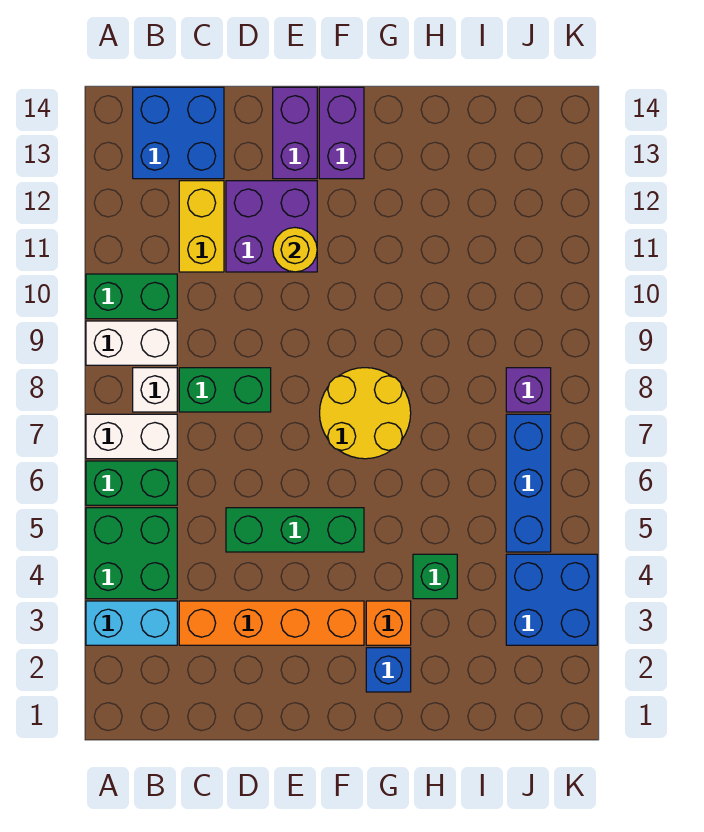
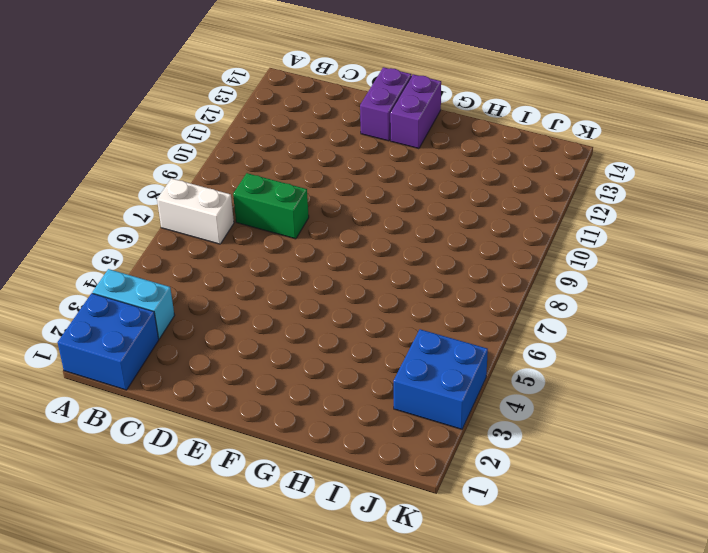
blue brick A1:B2 level 1 -> blue brick B13:C14 level 1
none -> green brick A4:B5 level 1
none -> green brick A6:B6 level 1
none -> white brick A9:B9 level 1

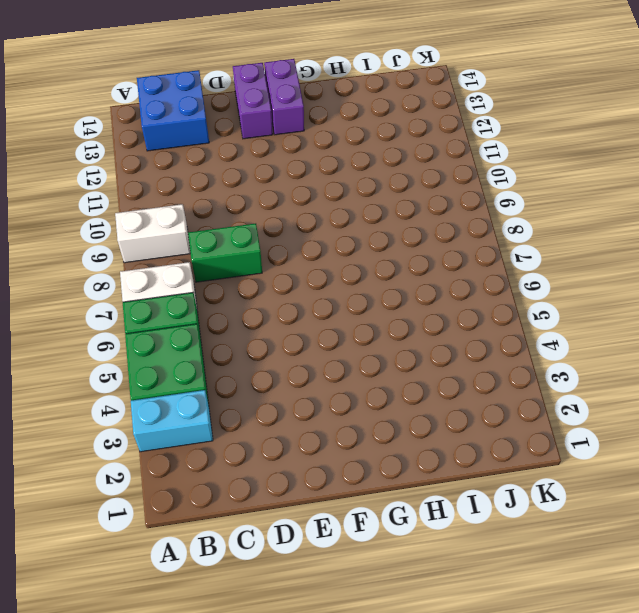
none -> green brick A10:B10 level 1
none -> white brick B8 level 1
none -> orange brick C3:F3 level 1

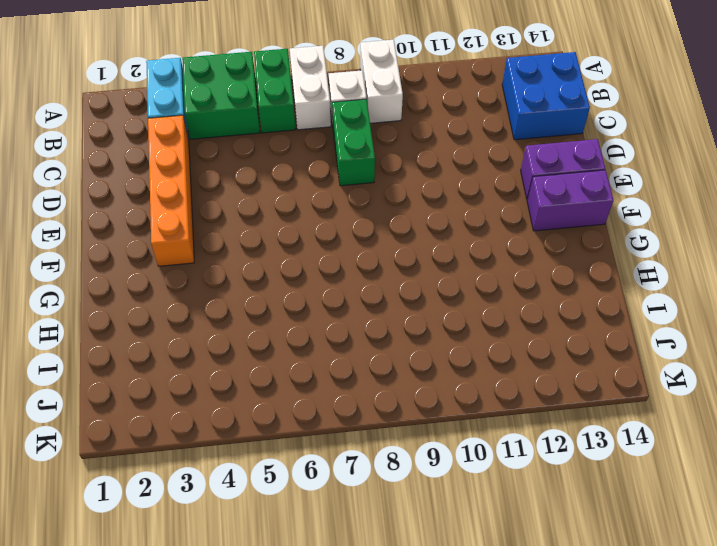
none -> green brick A10:B10 level 1
none -> yellow brick C11:C12 level 1
none -> green brick D5:F5 level 1

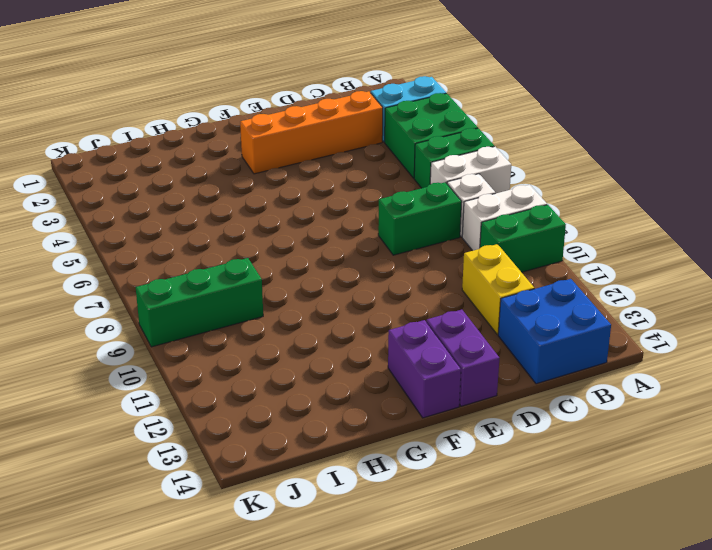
green brick I9:K9 level 1 -> green brick D5:F5 level 1
none -> purple brick D11:E12 level 1
none -> yellow round brick F7:G8 level 1
none -> blue brick G2 level 1

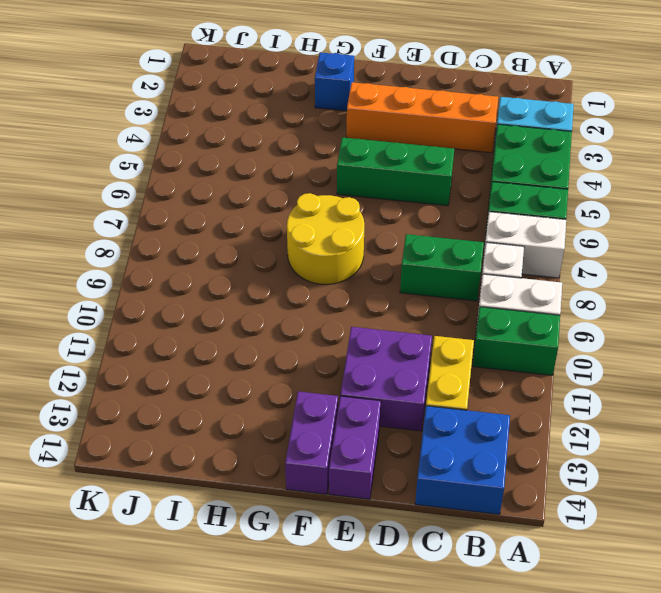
none -> orange brick G3 level 1
none -> green brick H4 level 1
none -> blue brick J3:K4 level 1

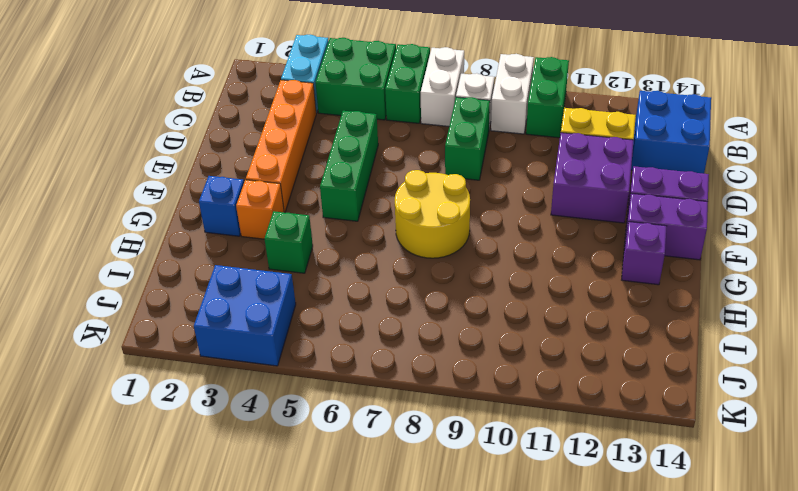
purple brick G13 level 1 -> purple brick J8 level 1
none -> blue brick J5:J7 level 1
none -> yellow round brick E11 level 2

